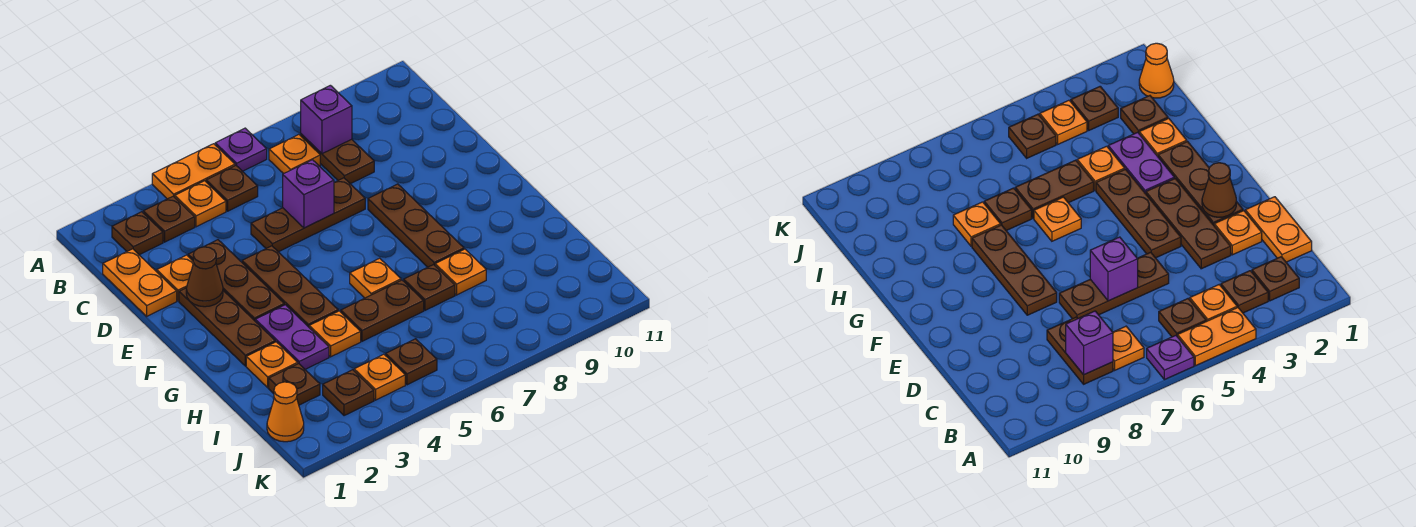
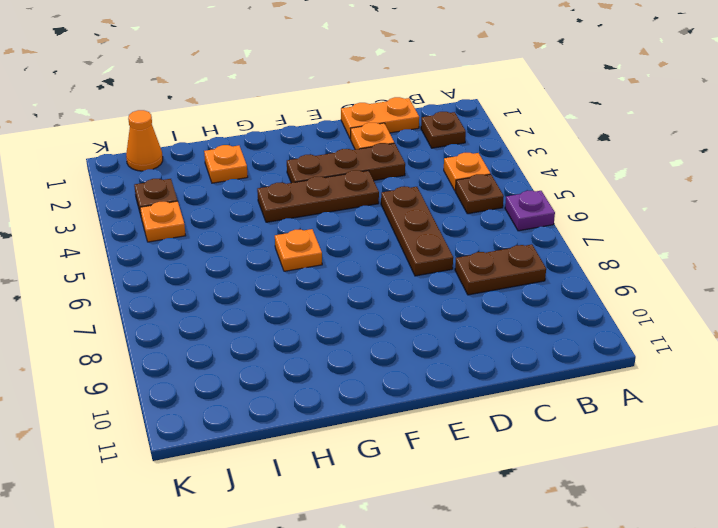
none -> orange plate A4:A5 level 1
none -> brown plate B3 level 1
none -> orange plate B7 level 1
none -> brown plate E2:G2 level 1

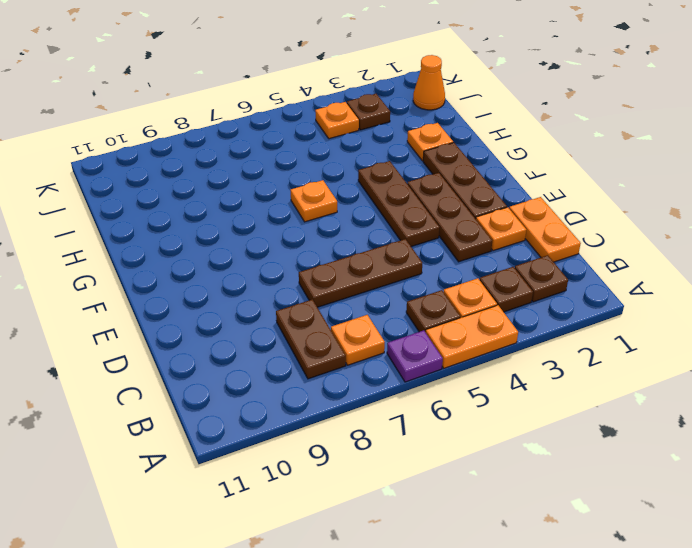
none -> brown plate E8:G8 level 1
none -> purple plate G3:H3 level 1
none -> orange plate H4 level 1
none -> brown plate H5:H6 level 1

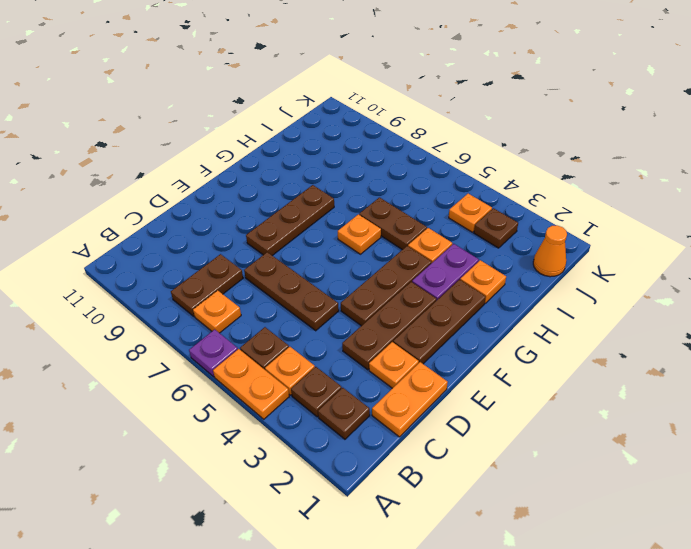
none -> brown plate H7 level 1
none -> orange plate H8 level 1
none -> brown plate I2 level 1
none -> brown plate J5 level 1

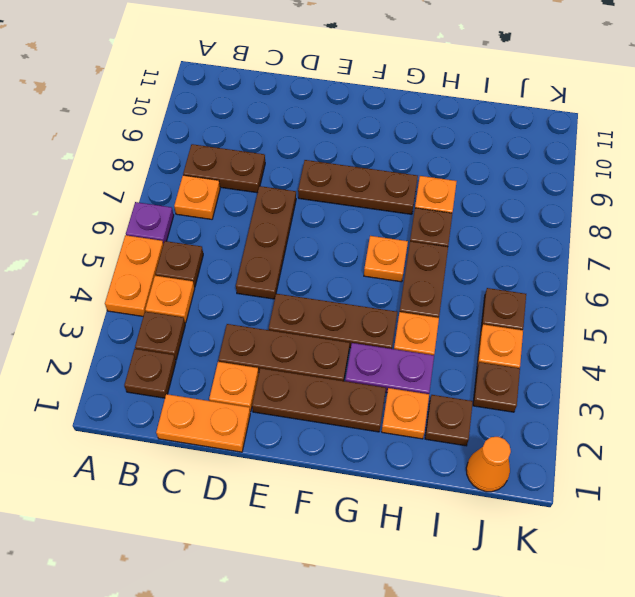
none -> purple brick B8 level 2
none -> purple brick D6 level 2
none -> brown cone E2 level 2

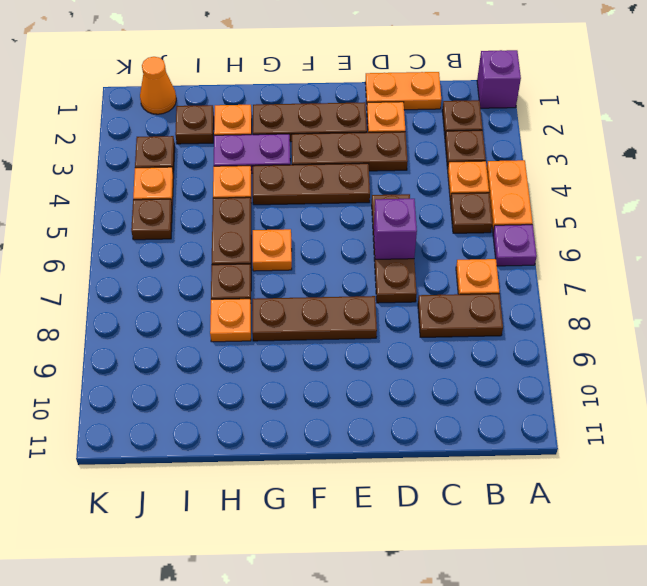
purple brick A1 level 1 -> purple brick B8 level 2
none -> brown cone E2 level 2

